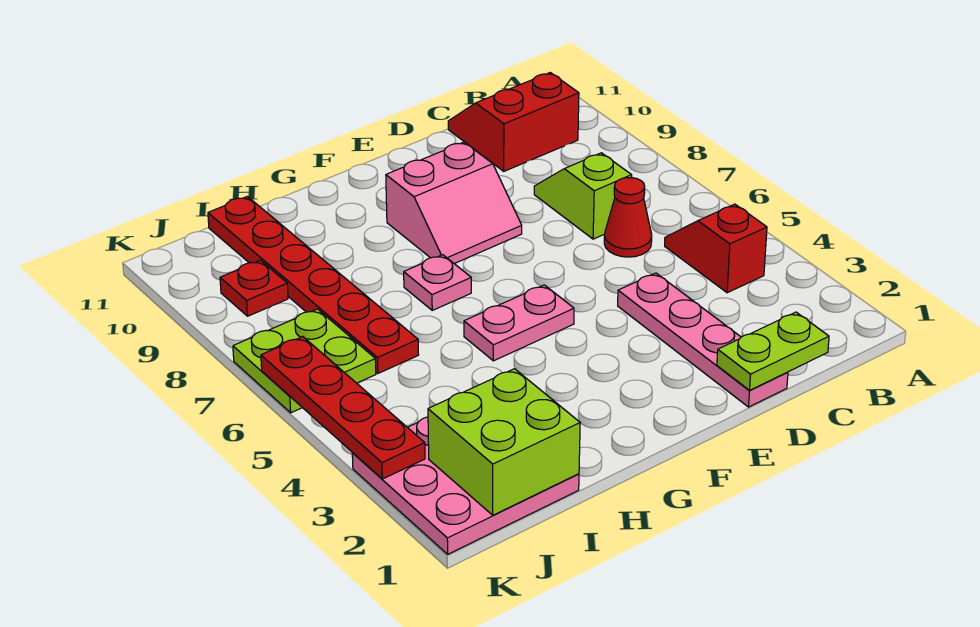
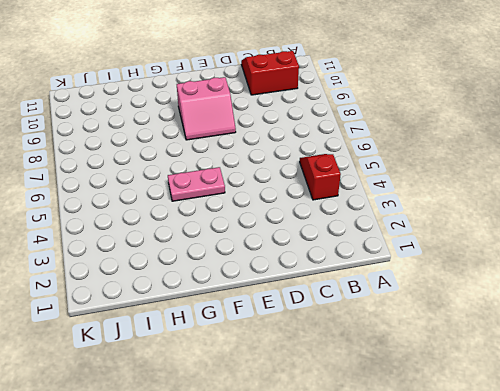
none -> red cone C6 level 1
none -> lime slope C7:C8 level 1 top 7
none -> pink plate D1:D4 level 1

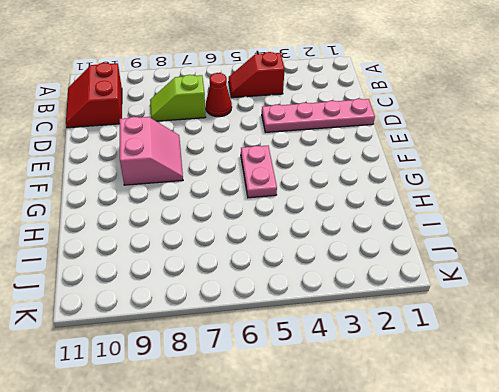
none -> pink plate G7 level 1
none -> pink plate I1:K3 level 1
none -> red plate I6:I11 level 1

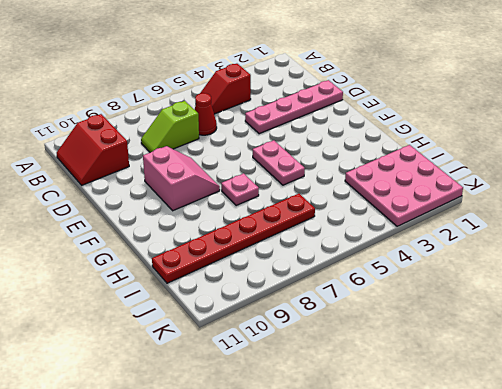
none -> lime plate J6:K7 level 1
none -> red plate J9 level 1
none -> lime plate C1:D1 level 2

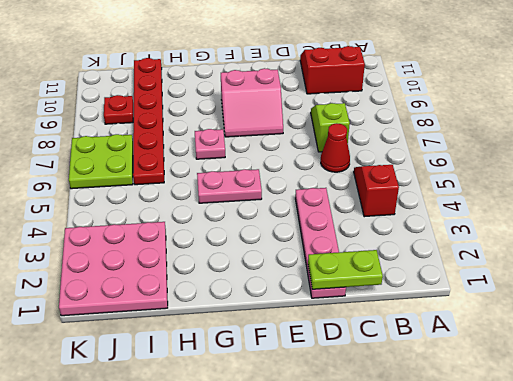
none -> lime brick I1:J2 level 2
none -> red plate K3:K6 level 2

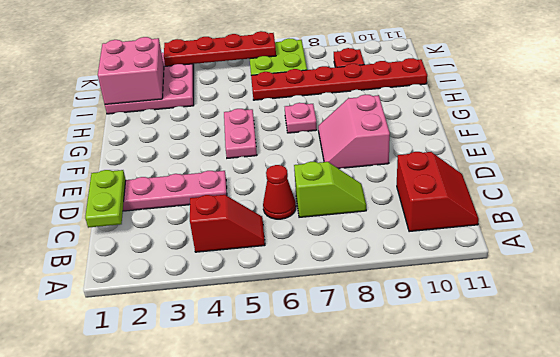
pink brick I1:J2 level 2 -> lime brick I1:J2 level 2

